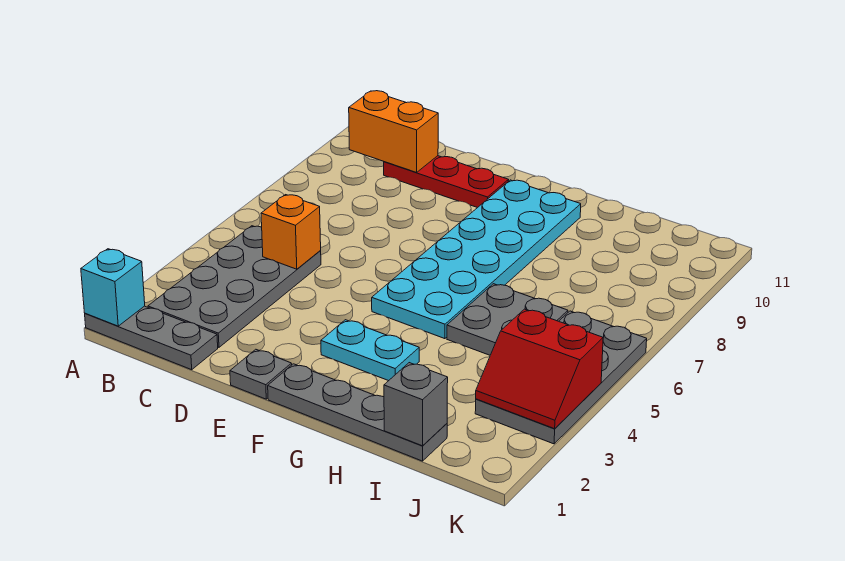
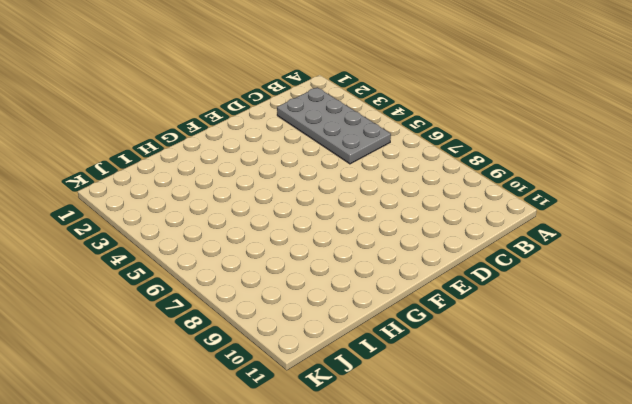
none -> grey plate A1:C1 level 1
none -> red plate C10:E10 level 1
none -> grey plate E1 level 1

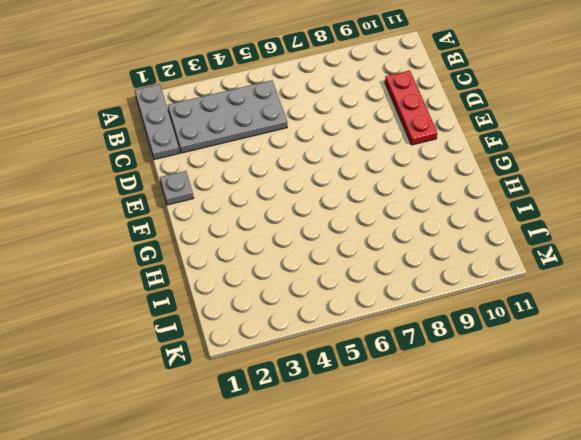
none -> grey plate F1:I1 level 1
none -> cyan plate F3:G3 level 1
none -> cyan plate F5:G10 level 1

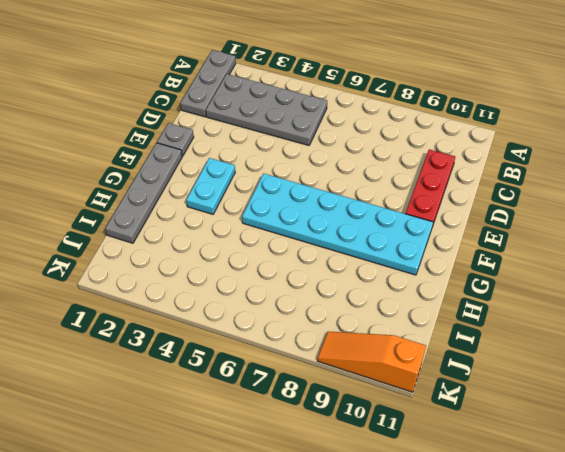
orange slope K9:K11 level 1 top 11 -> none
none -> grey plate H5:I6 level 1
none -> grey plate J3:K6 level 1
none -> cyan brick A1 level 2

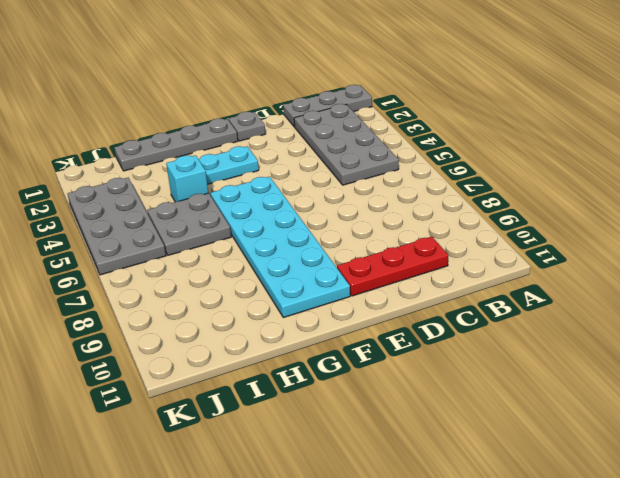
cyan brick H4 level 1 -> cyan brick A1 level 2
none -> orange brick B10:C10 level 2
none -> orange brick C5 level 2
none -> grey brick I1 level 2

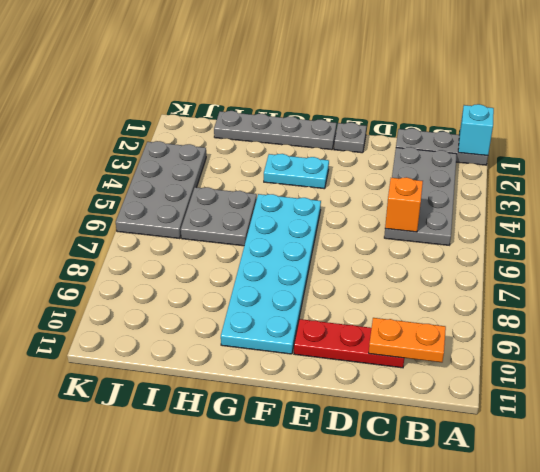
orange plate B10:C10 level 2 -> orange brick B10:C10 level 2
none -> grey brick I1 level 2
none -> red slope J3:K4 level 2 top 4

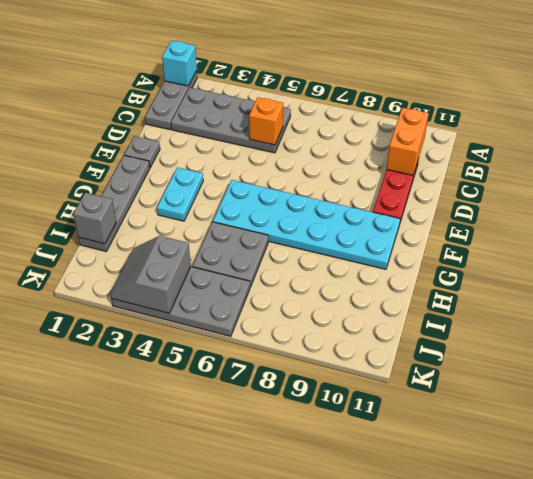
grey slope J3:K4 level 2 top 4 -> red slope J3:K4 level 2 top 4

